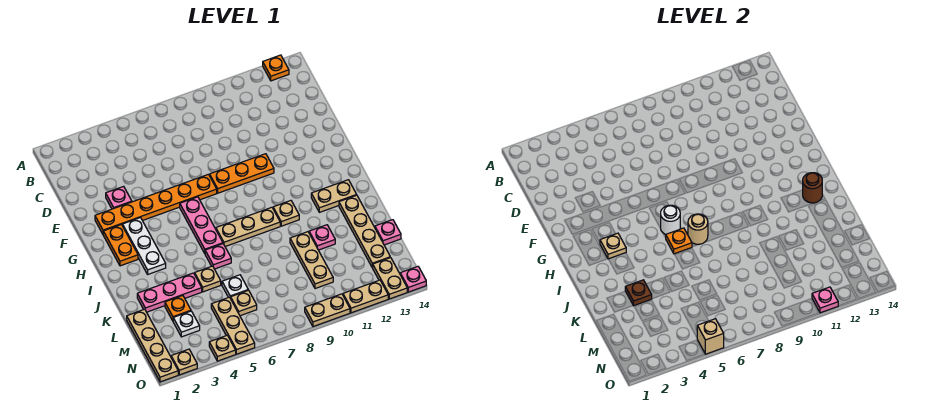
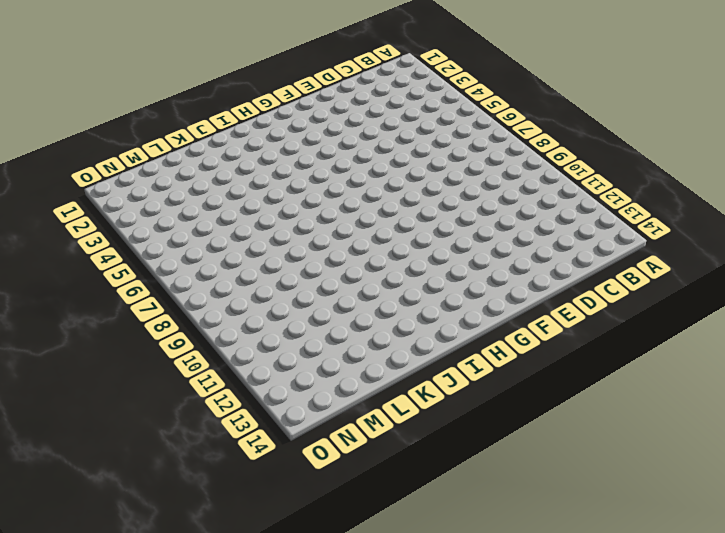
none -> orange plate A13 level 1
none -> pink plate E3 level 1
none -> orange plate F2:F7 level 1
none -> orange plate F8:F10 level 1

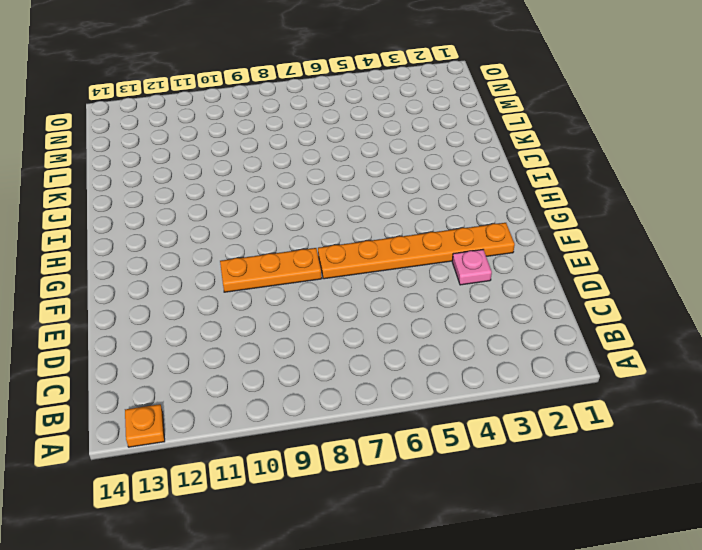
none -> orange plate G2:H2 level 1
none -> white plate G3:I3 level 1
none -> pink plate G6:I6 level 1
none -> tan plate I7:I9 level 1

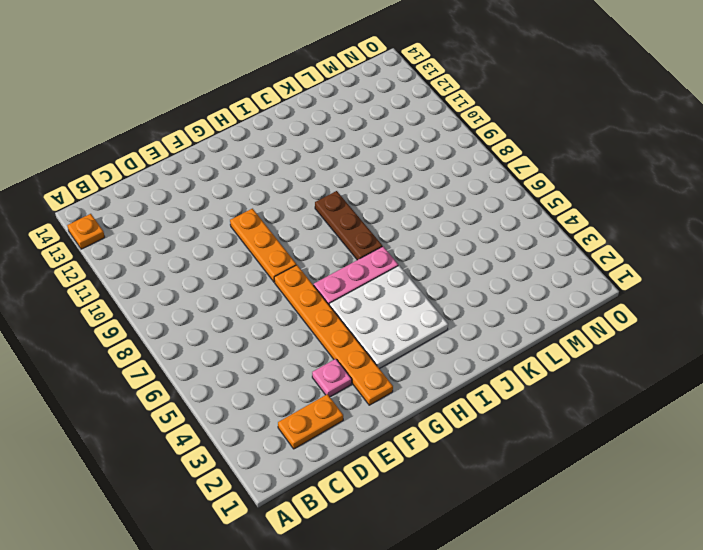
orange plate C2:D2 level 1 -> orange plate G2:H2 level 1
white plate G3:I5 level 1 -> white plate G3:I3 level 1
brown plate I7:I9 level 1 -> tan plate I7:I9 level 1
none -> tan plate I10 level 1
none -> tan plate I12:I13 level 1
none -> pink plate J6 level 1
none -> tan plate J13:M13 level 1

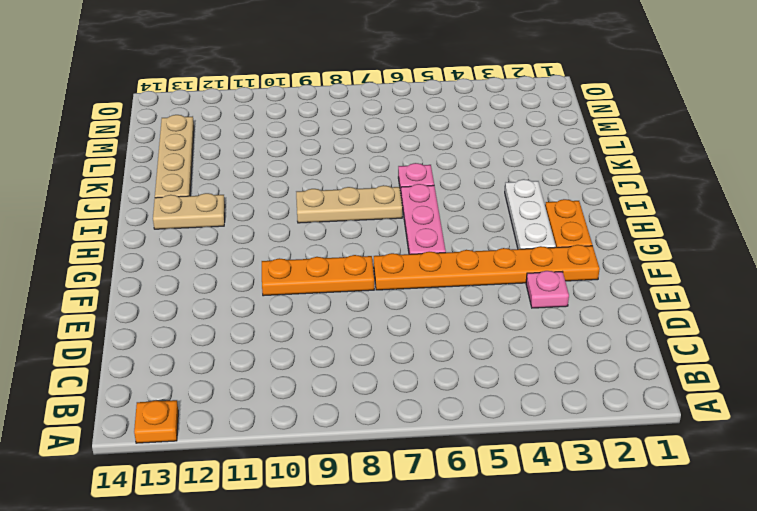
none -> tan plate I10 level 1
none -> pink plate K2:K4 level 1
none -> tan plate K5 level 1
none -> tan plate K10:M10 level 1

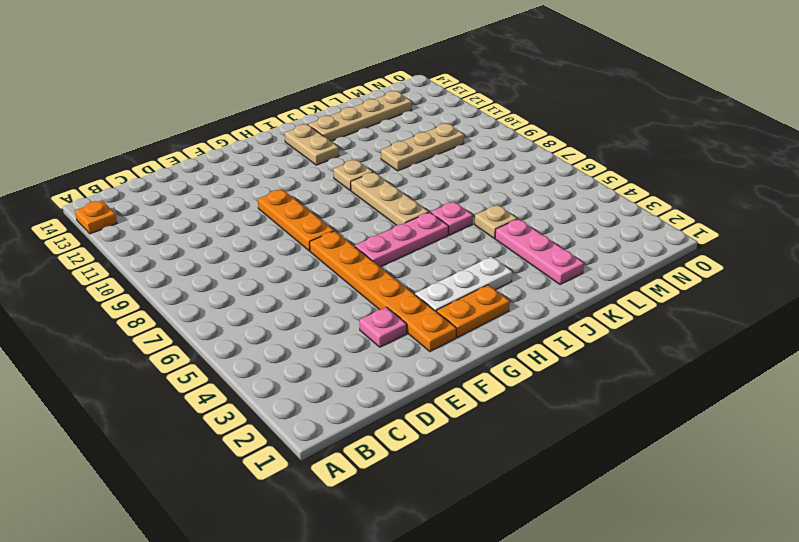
none -> pink plate K11 level 1
none -> tan plate L1:O1 level 1
none -> orange plate L3 level 1
none -> white plate L6 level 1

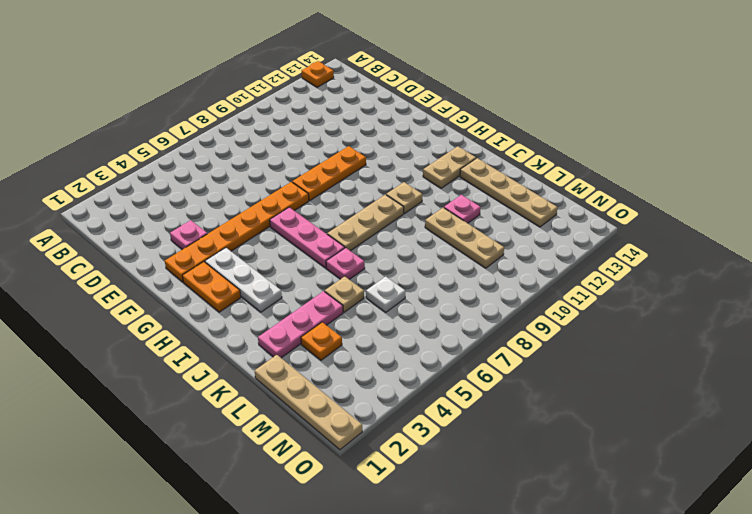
none -> pink plate L14 level 1
none -> white plate M3 level 1
none -> tan plate M5:O5 level 1
none -> tan plate M6 level 1

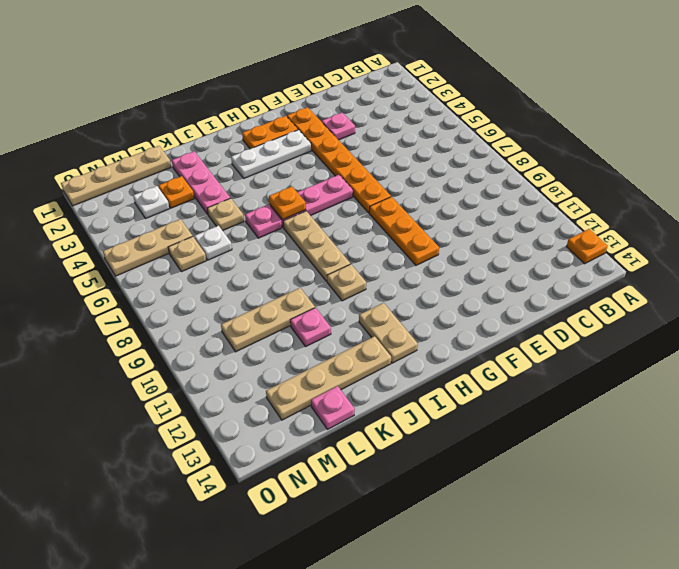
none -> tan plate N13:O13 level 1
none -> tan plate O2 level 1
none -> tan plate O4 level 1
none -> tan plate O9:O10 level 1

